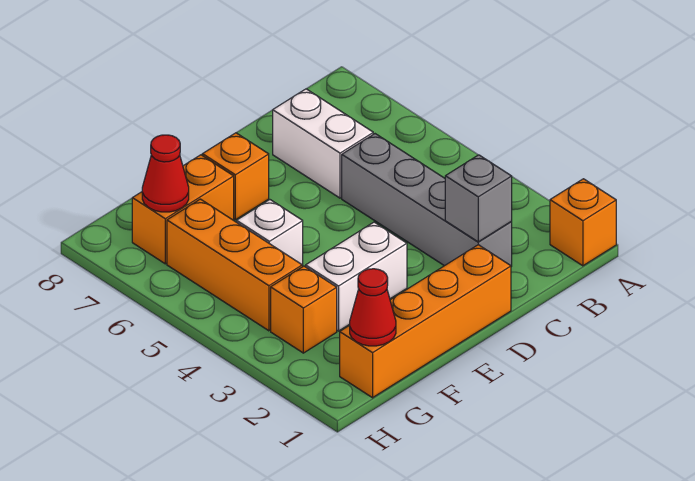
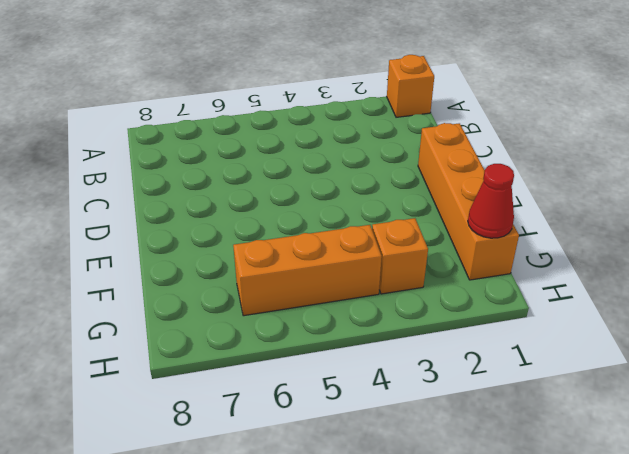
none -> grey brick C2:C5 level 1
none -> white brick C6:C7 level 1
none -> white brick E3:F3 level 1

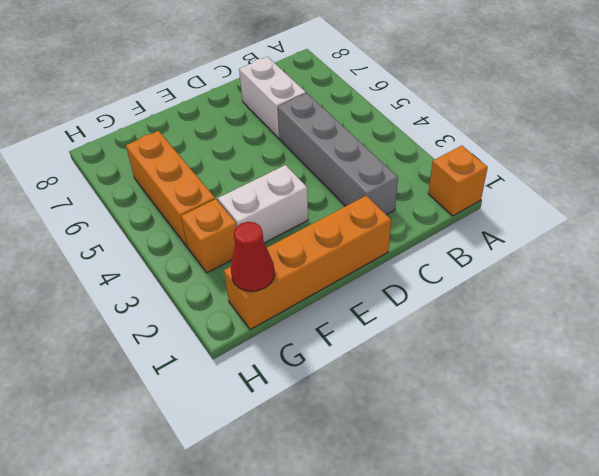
none -> orange brick E7 level 1
none -> white brick F5 level 1
none -> orange brick F7:G7 level 1

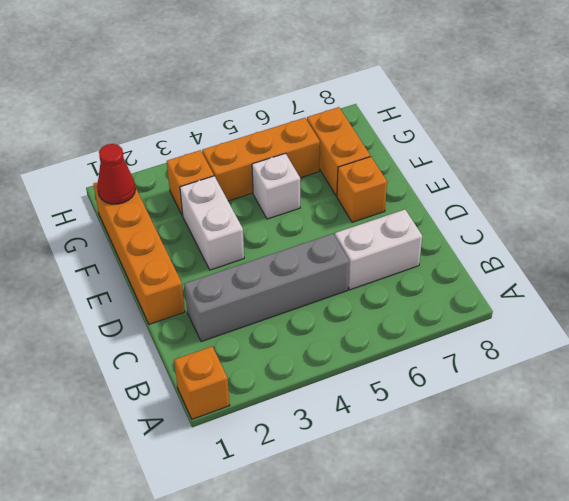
none -> grey brick C2 level 2
none -> red cone G7 level 2

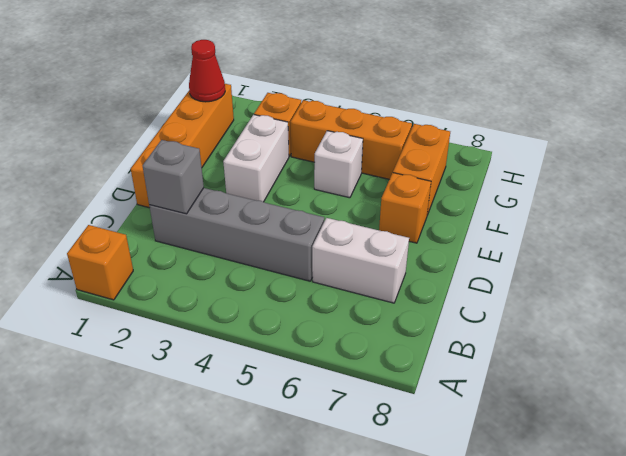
none -> red cone G7 level 2

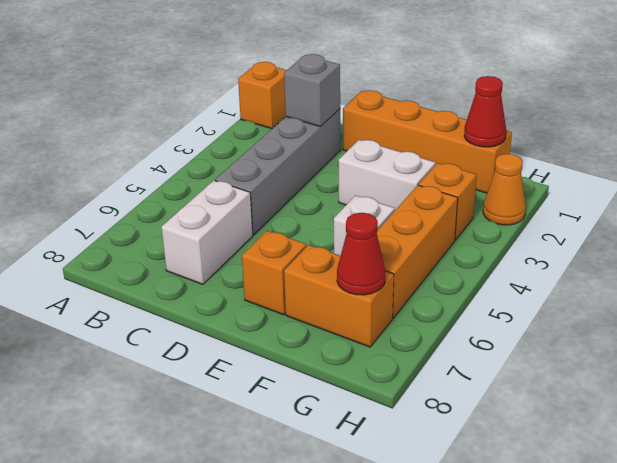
orange cone H2 level 1 -> none

